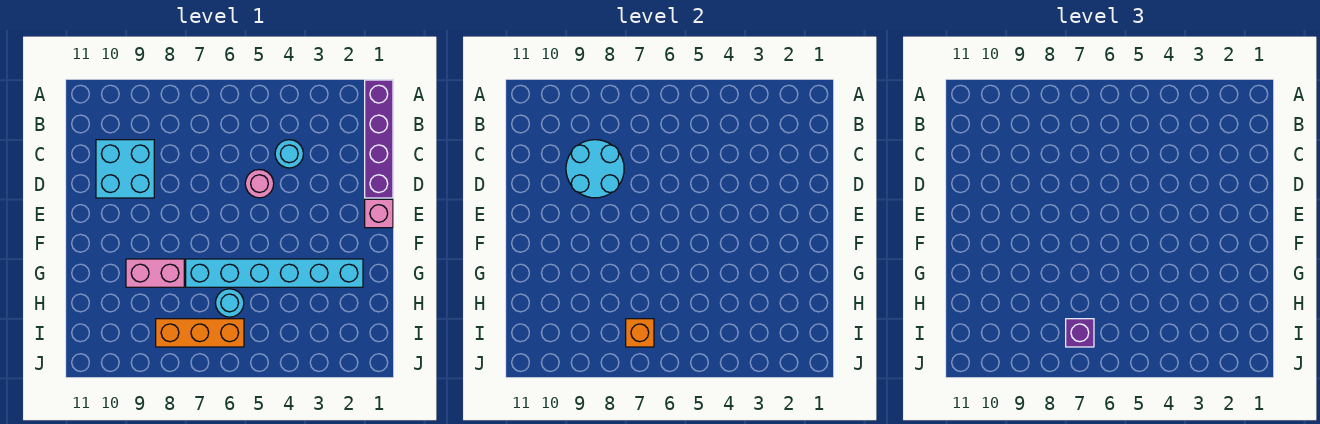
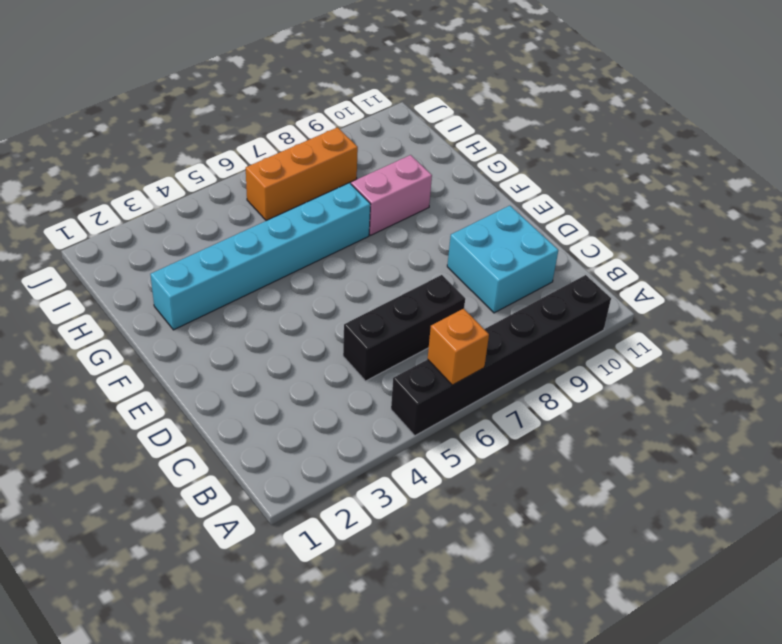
black brick A5:A10 level 1 -> none
orange brick A6 level 2 -> orange brick I7 level 2
black brick C5:C7 level 1 -> none
none -> purple brick A1:D1 level 1
none -> cyan round brick C4 level 1
none -> pink round brick D5 level 1

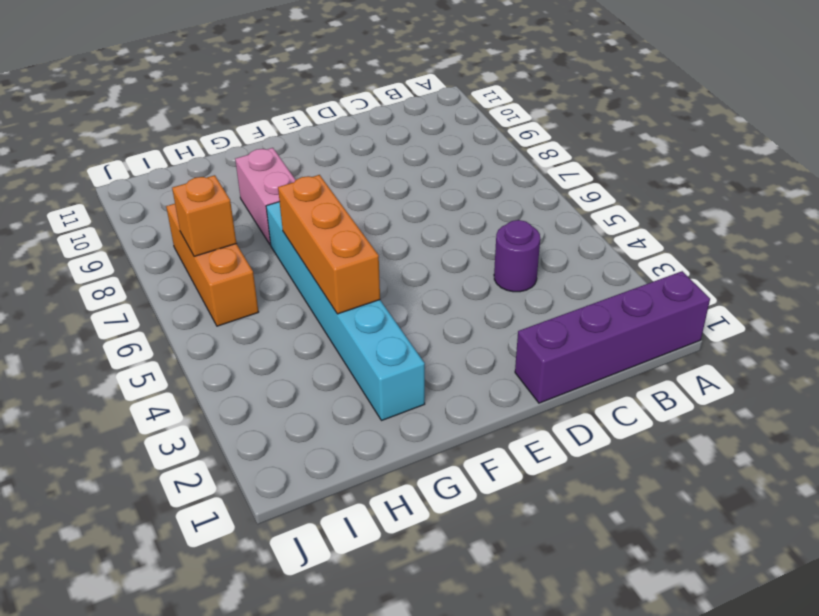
purple round brick C4 level 1 -> cyan round brick C4 level 1
orange brick G4:G6 level 2 -> none
none -> cyan brick C9:D10 level 1
none -> pink round brick D5 level 1
none -> pink brick E1 level 1

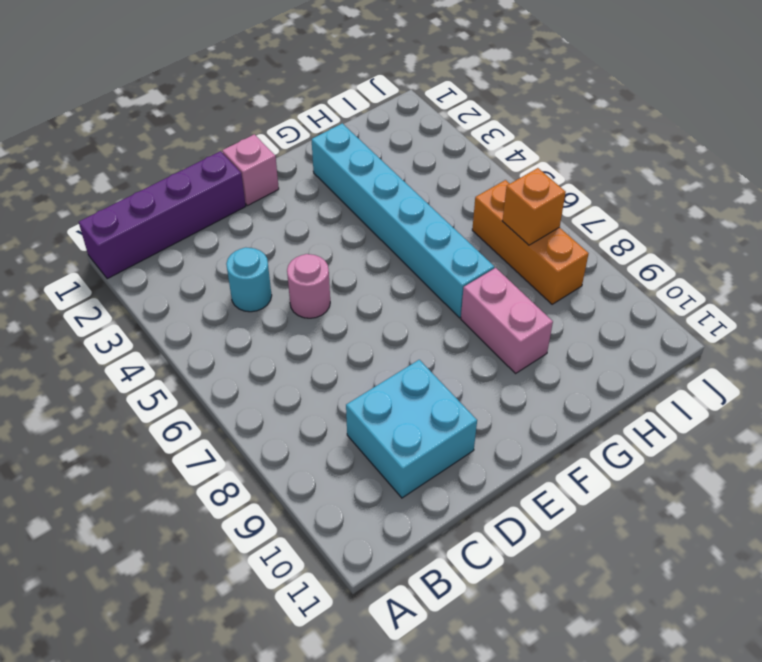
none -> cyan round brick H6 level 1
none -> cyan round brick C8:D9 level 2
none -> purple brick I7 level 3

